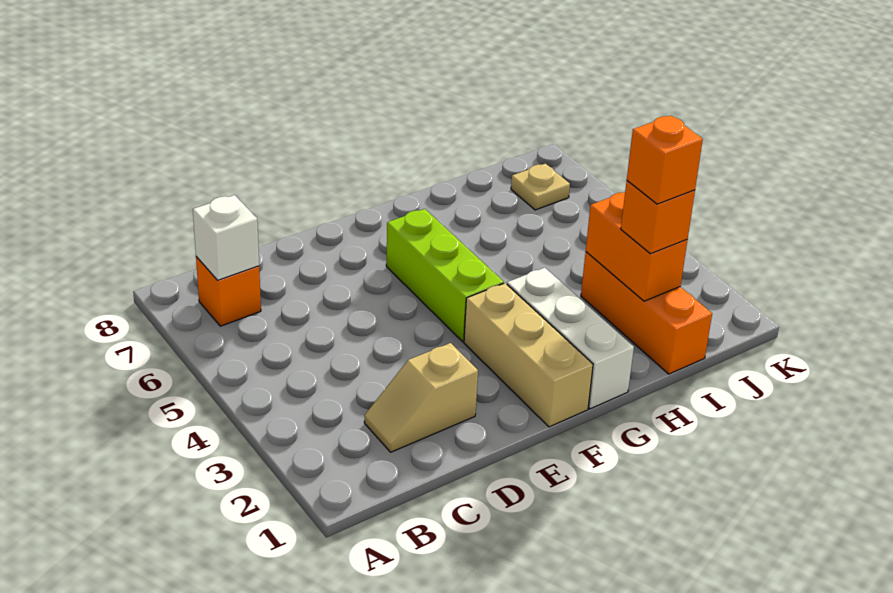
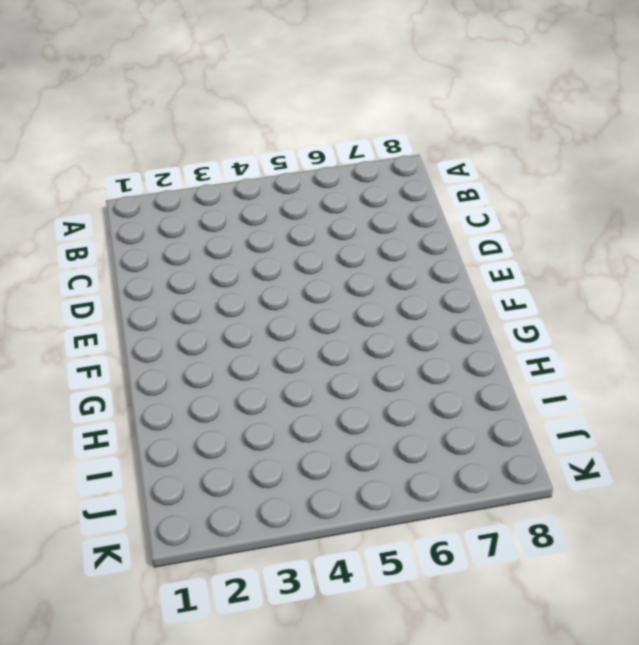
none -> orange brick B7 level 1
none -> tan slope C2:D2 level 1 top D

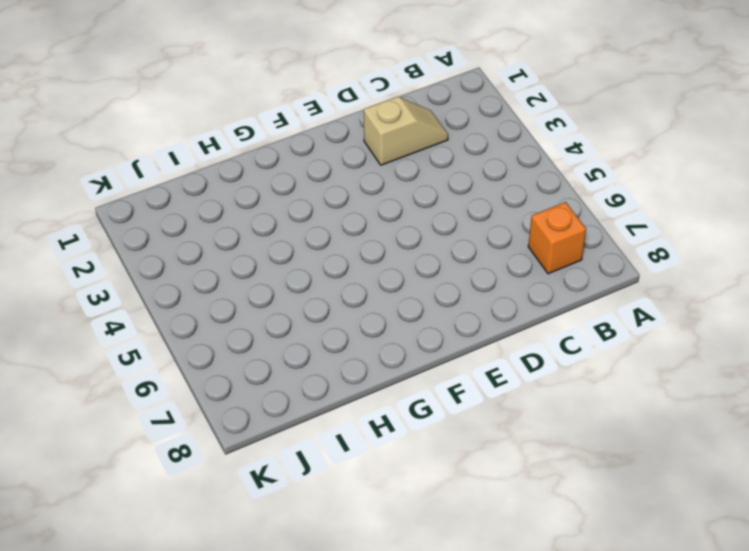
none -> tan brick F1:F3 level 1
none -> lime brick F4:F6 level 1

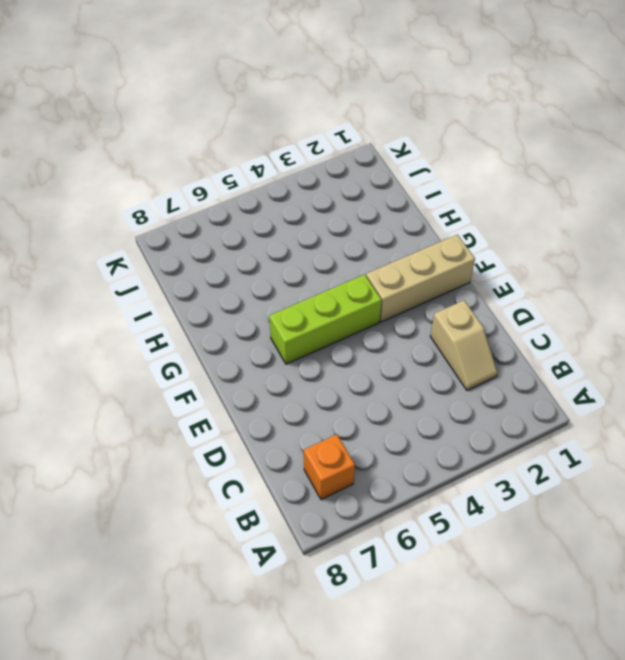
none -> white brick G1:G3 level 1
none -> orange brick I1:I3 level 1

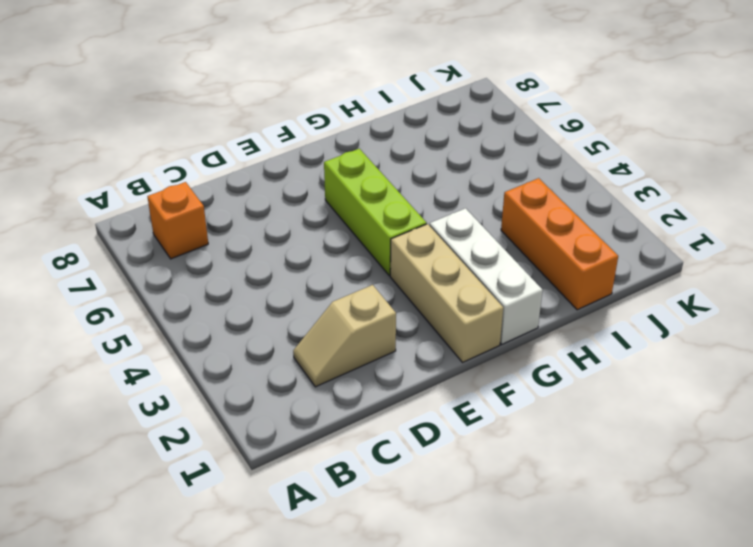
none -> tan plate J7 level 1
none -> white brick B7 level 2

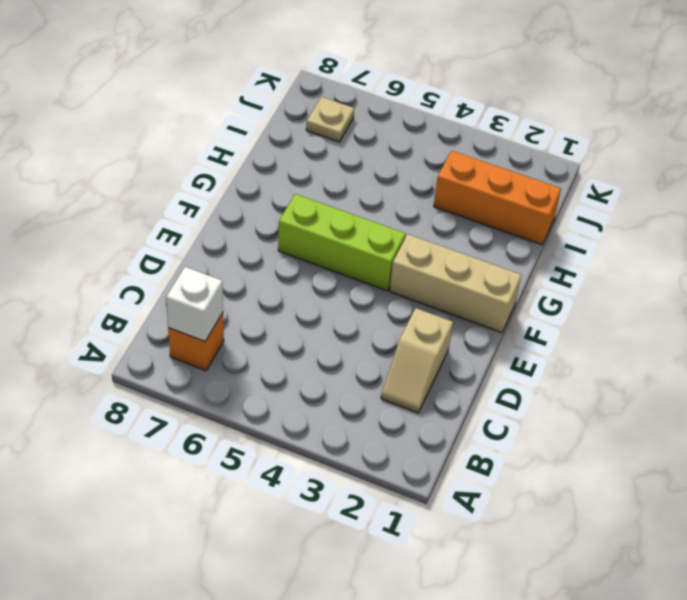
none -> white brick G1:G3 level 1
none -> orange brick I2:I3 level 2

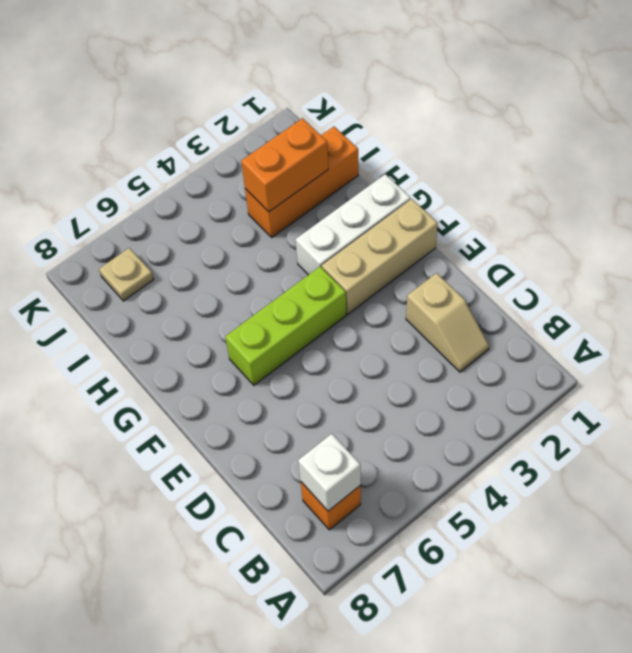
none -> orange brick I2 level 3
none -> orange brick I2 level 4

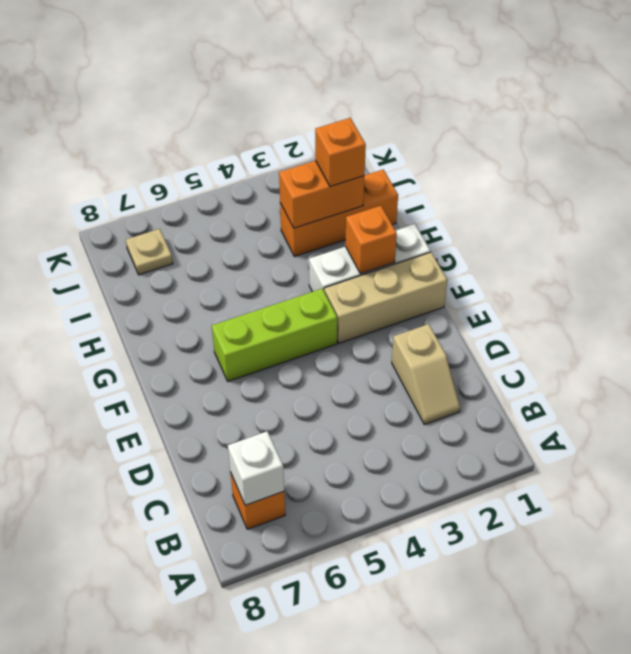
orange brick G2 level 2 -> orange brick I2 level 4

